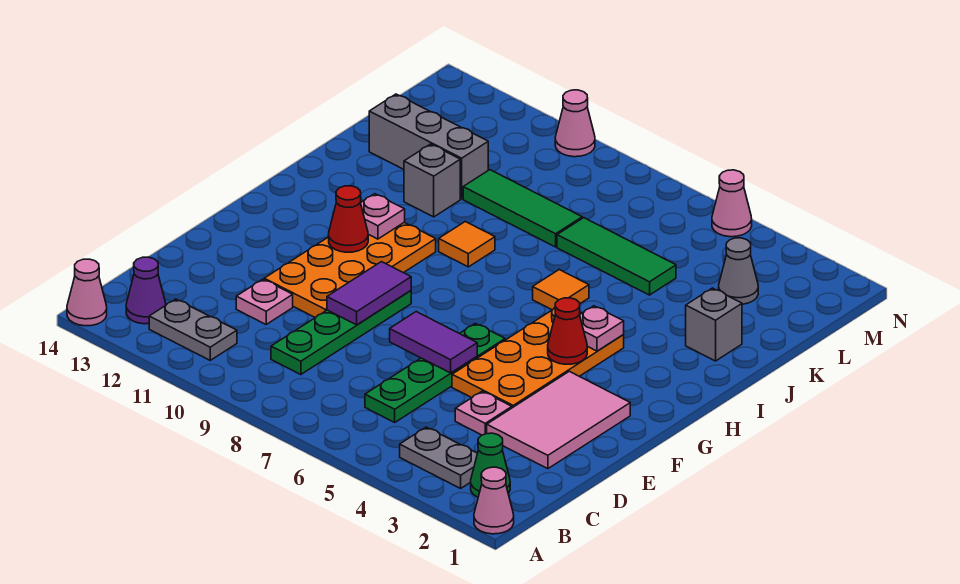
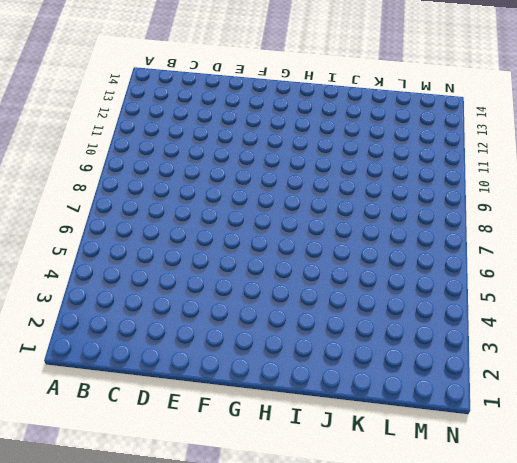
none -> pink cone A1 level 1
none -> pink cone A14 level 1
none -> green cone B2 level 1

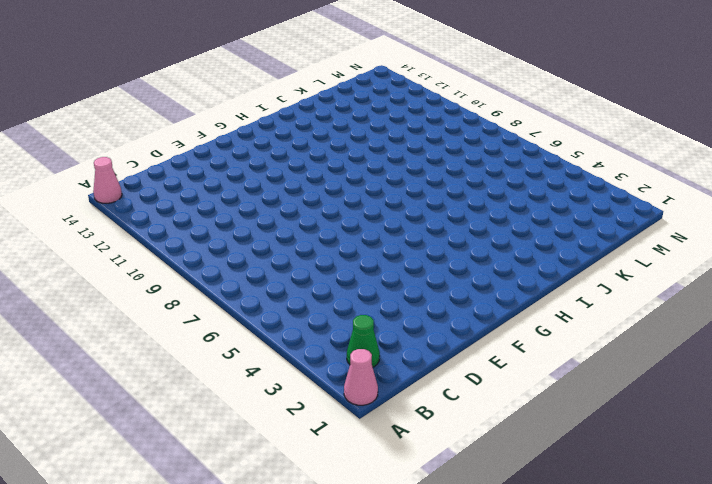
none -> grey plate B3:B4 level 1
none -> grey plate B11:B12 level 1
none -> purple cone B13 level 1

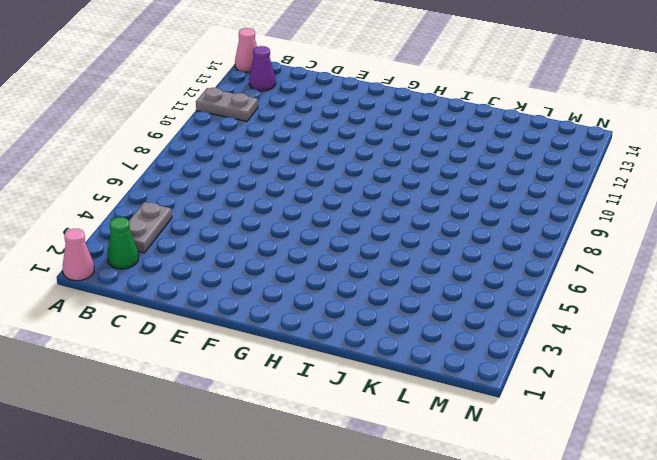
grey plate A11:B11 level 1 -> grey plate B11:B12 level 1
none -> green plate C6:F6 level 1
none -> green plate C9:F9 level 1
none -> pink tile D2:F3 level 1

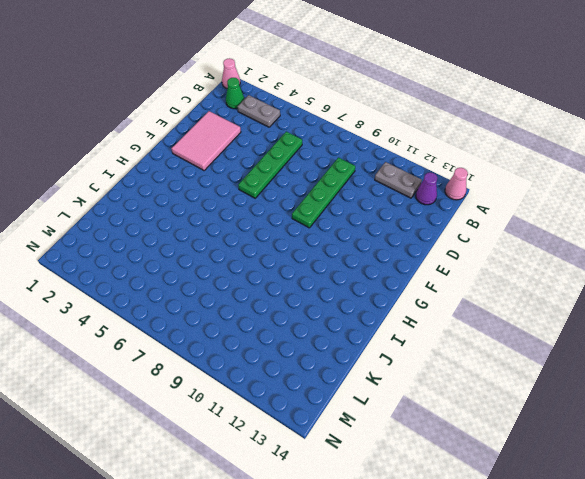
none -> pink plate D4 level 1
none -> pink plate D11 level 1
none -> orange plate E4:H5 level 1

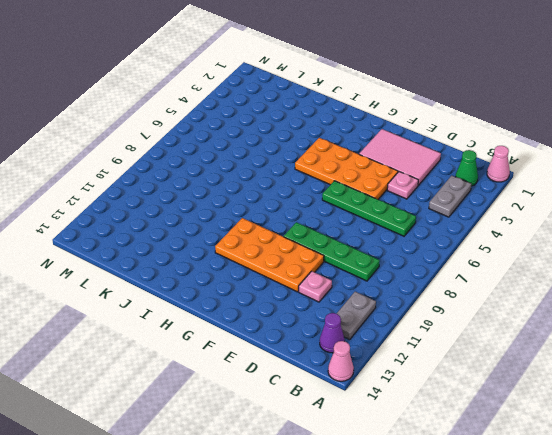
none -> orange tile I6 level 1
none -> orange tile I9 level 1
none -> grey brick J2 level 1

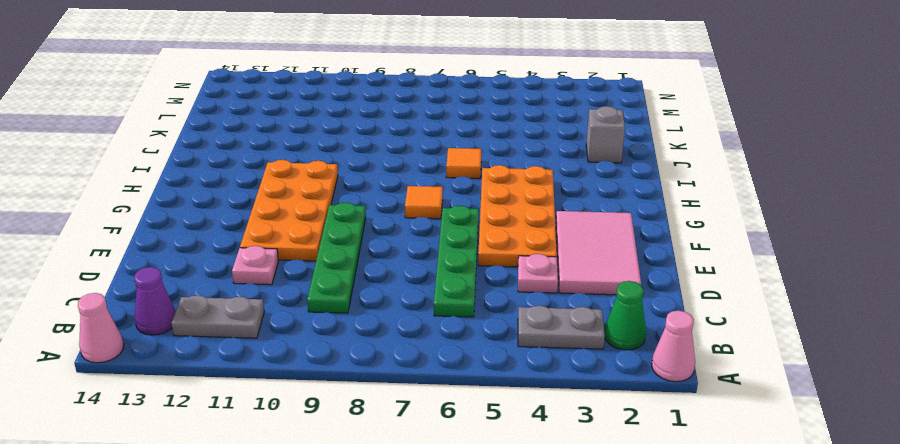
orange tile G7 level 1 -> orange tile I9 level 1
none -> grey brick J11 level 1
none -> green tile K5:K7 level 1
none -> green tile K8:K10 level 1

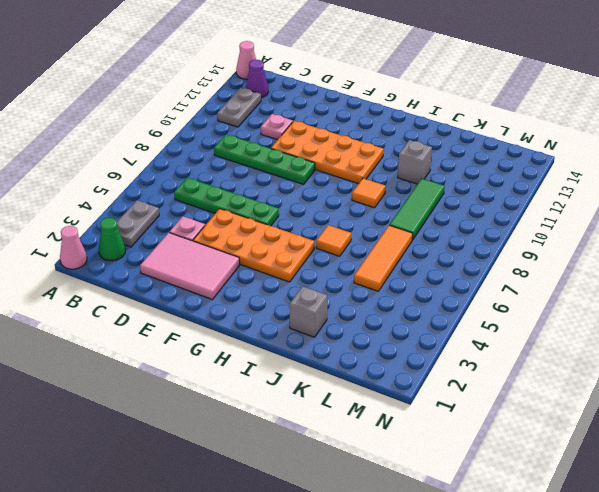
orange tile K5:K7 level 1 -> green tile K5:K7 level 1
none -> grey brick K11:K13 level 1
none -> grey cone L3 level 1
none -> pink cone N5 level 1

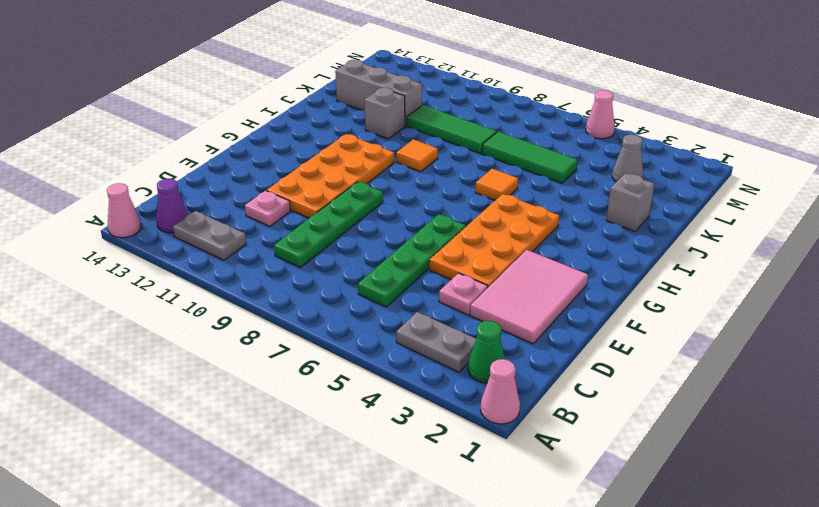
none -> pink cone N10 level 1
none -> purple tile E6:E7 level 2
none -> purple tile E9:F9 level 2

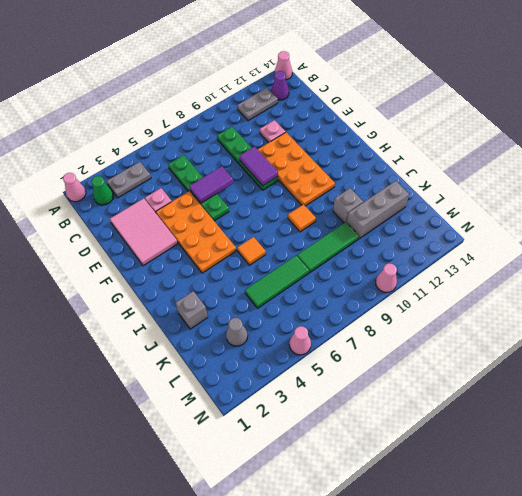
none -> red cone G4 level 2
none -> red cone G11 level 2
none -> pink plate H4 level 2

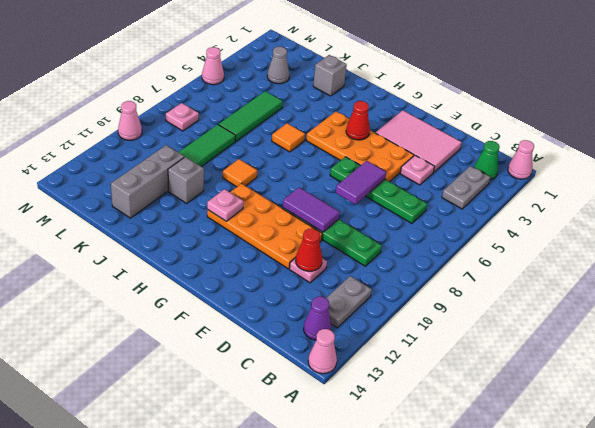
red cone D11 level 2 -> red cone G11 level 2
pink plate M8 level 1 -> pink plate H4 level 2

